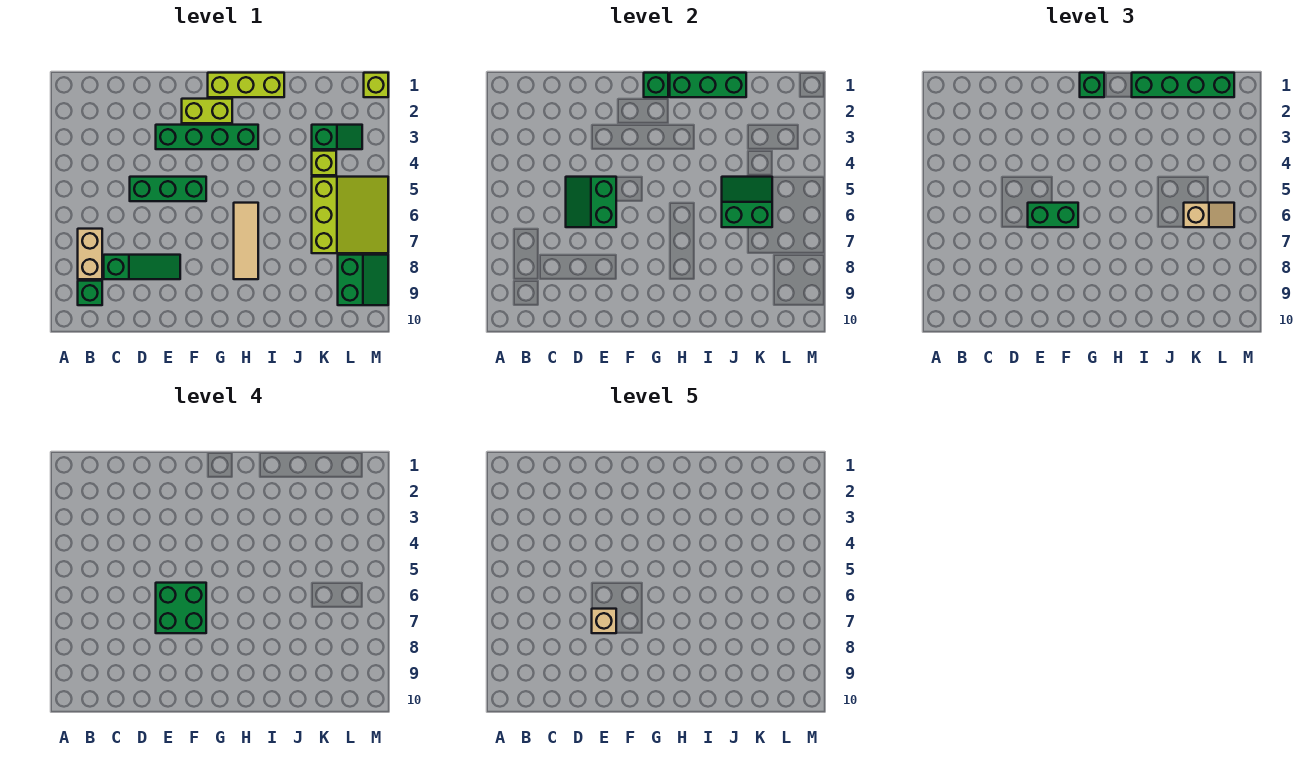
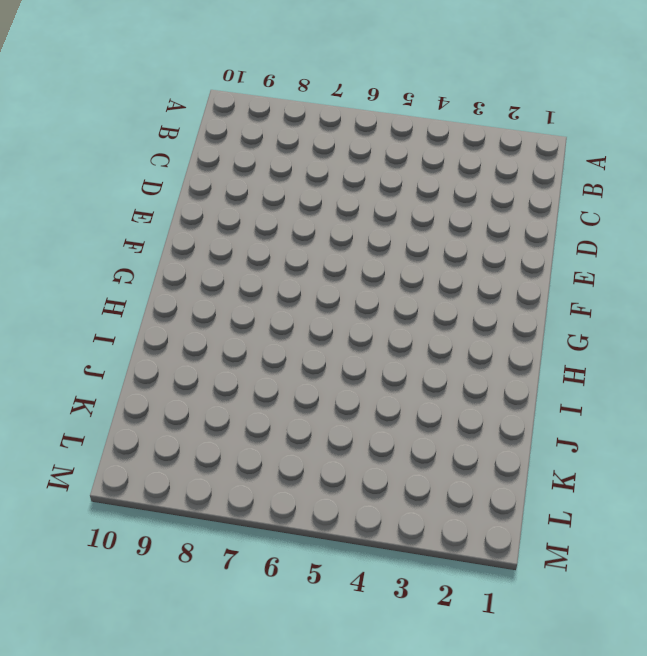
none -> tan brick B7:B8 level 1
none -> green brick B9 level 1
none -> green slope C8:E8 level 1 top C

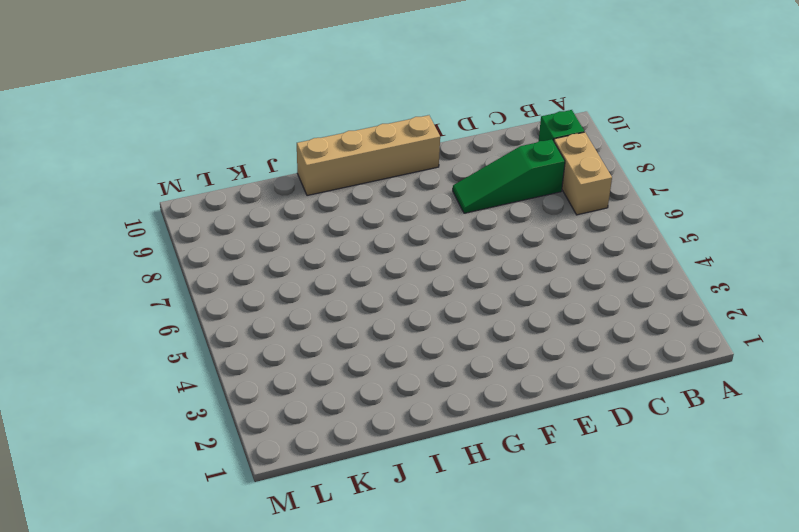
tan brick F10:I10 level 1 -> none
none -> green brick D5:F5 level 1
none -> green brick E3:H3 level 1
none -> lime brick F2:G2 level 1

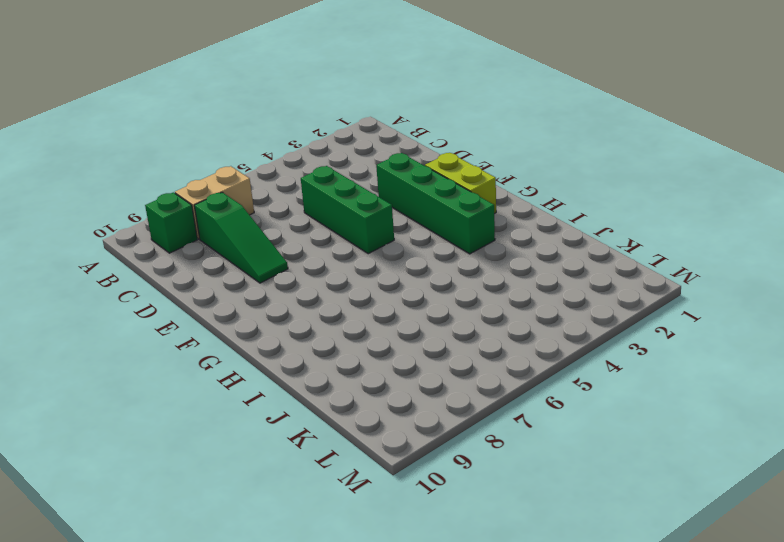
none -> lime brick G1:I1 level 1
none -> tan tile H6:H8 level 1
none -> green slope K3:L3 level 1 top K

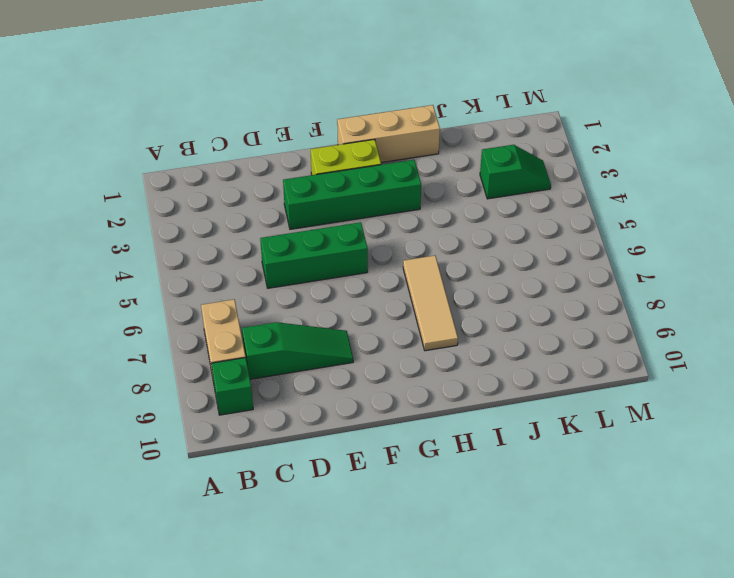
tan brick G1:I1 level 1 -> lime brick G1:I1 level 1
none -> lime brick K4 level 1
none -> lime slope K5:M7 level 1 top K
none -> green slope L8:M9 level 1 top L

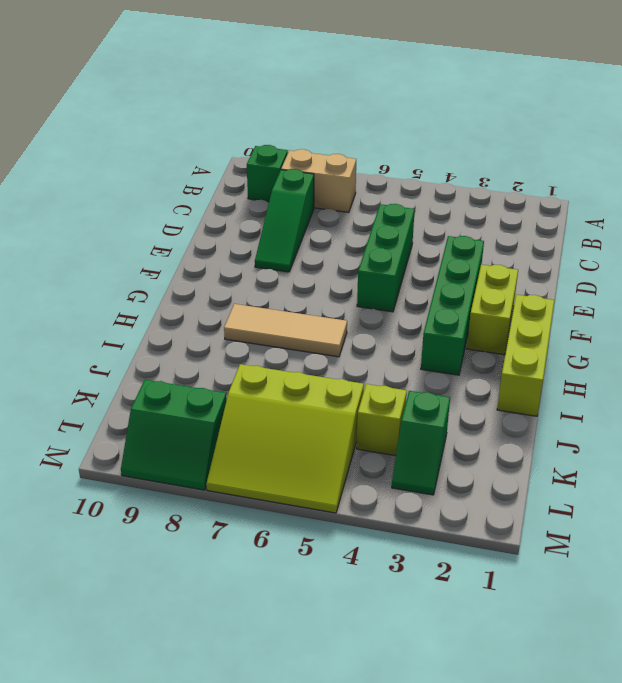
none -> lime brick M1 level 1
none -> green slope D5:E6 level 2 top E
none -> green brick G1 level 2

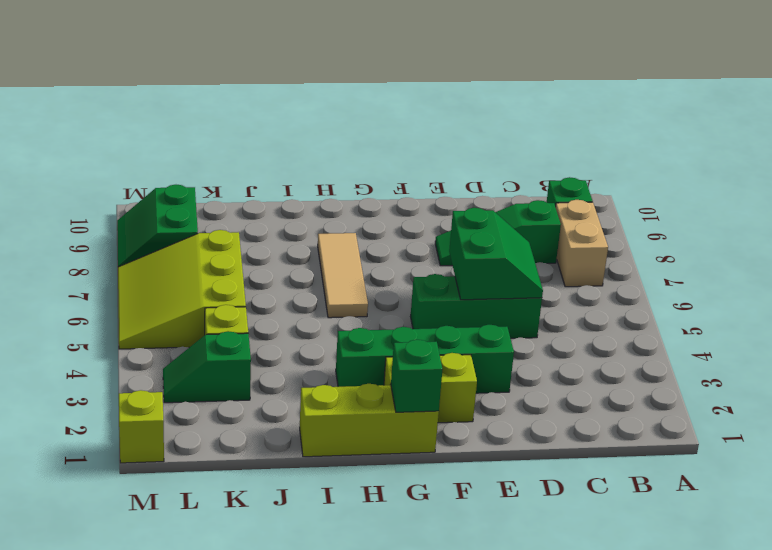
none -> green brick H1:J1 level 2
none -> green slope J5:K6 level 2 top 6
none -> green brick E6:F6 level 3

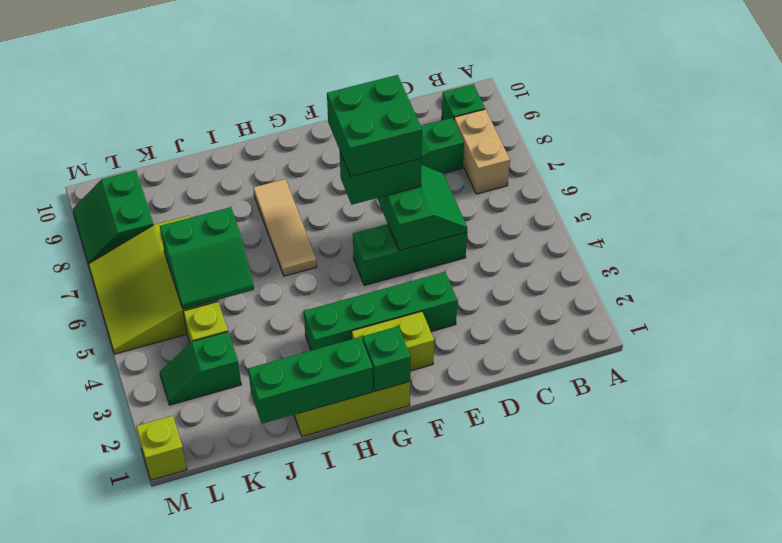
none -> green brick G1 level 3
none -> green brick I1:L1 level 3
none -> tan slope K6:L6 level 3 top K

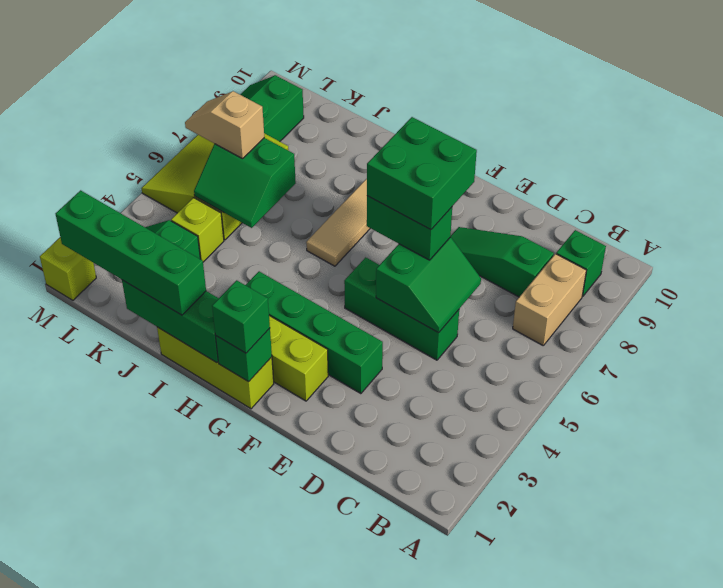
none -> tan brick E7 level 5

